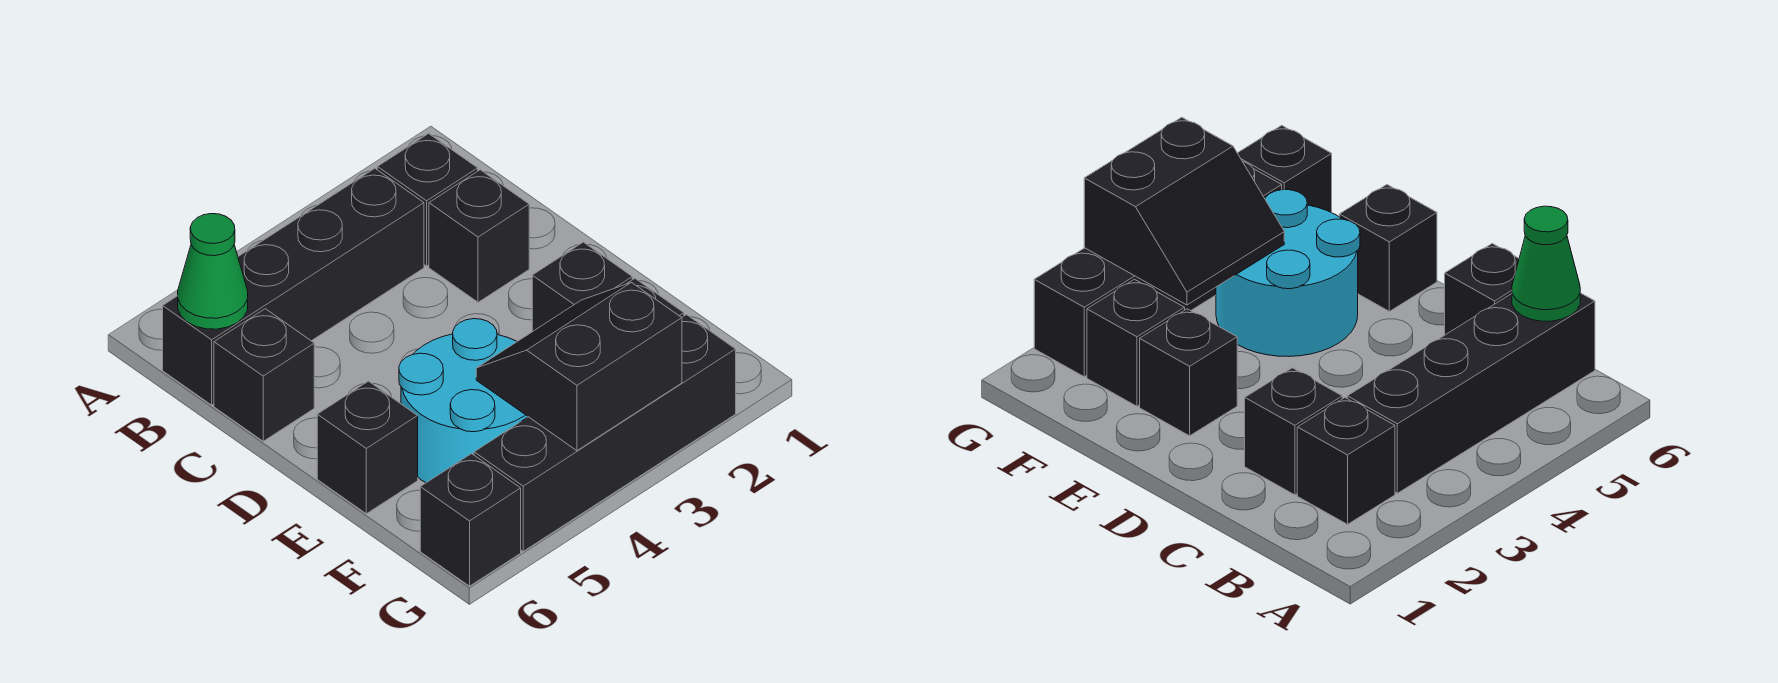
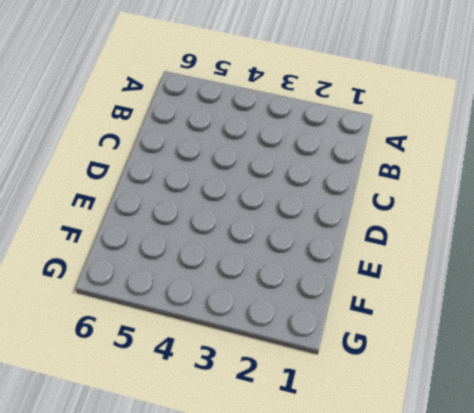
none -> black brick B2 level 1
none -> black brick B3:B6 level 1
none -> black brick C2 level 1

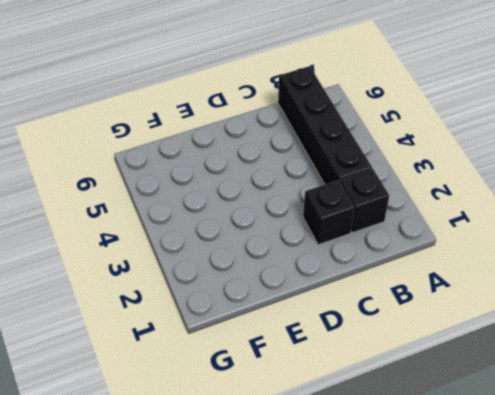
none -> black brick C6 level 1
none -> black brick E2 level 1
none -> cyan round brick E4:F5 level 1

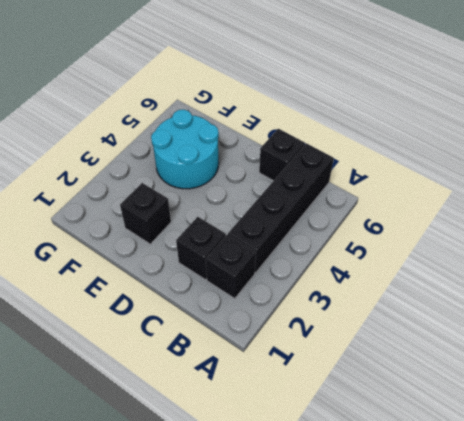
none -> black brick E6 level 1
none -> black brick F2 level 1
none -> black brick G2:G5 level 1

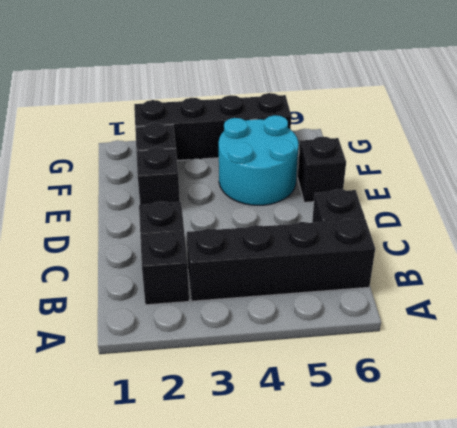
none -> black brick G6 level 1
none -> green cone B6 level 2
none -> black slope F3:G4 level 2 top G

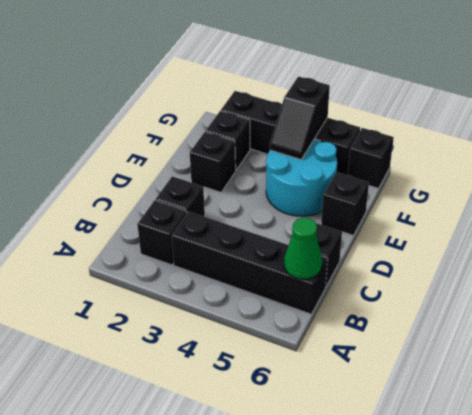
black slope F4:G4 level 2 top G -> black slope F3:G4 level 2 top G

